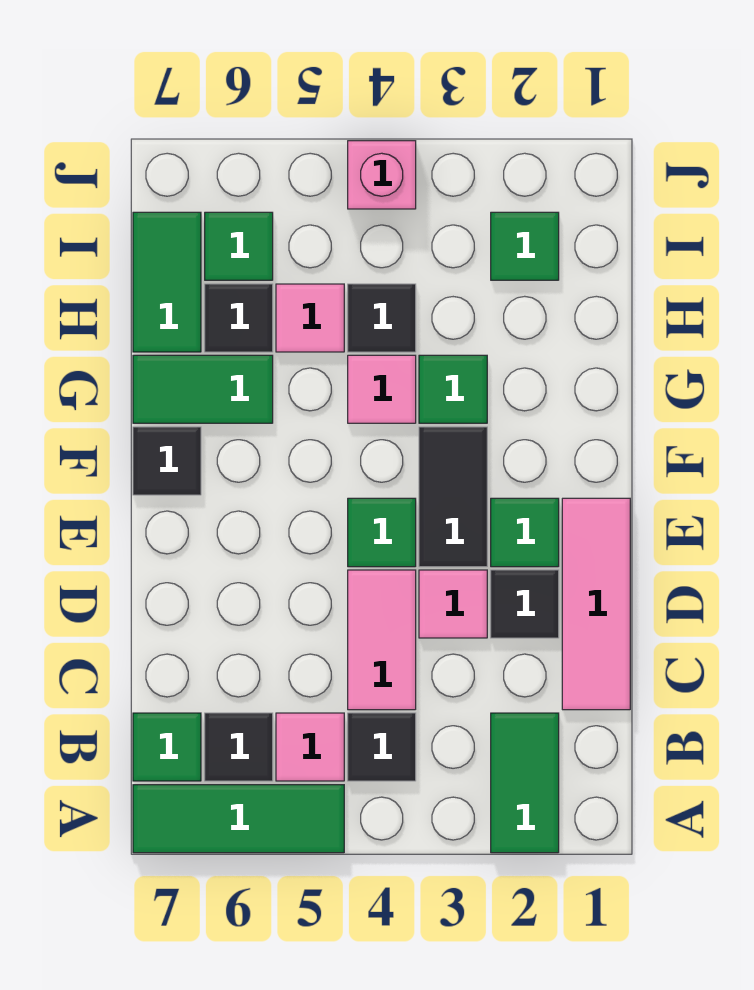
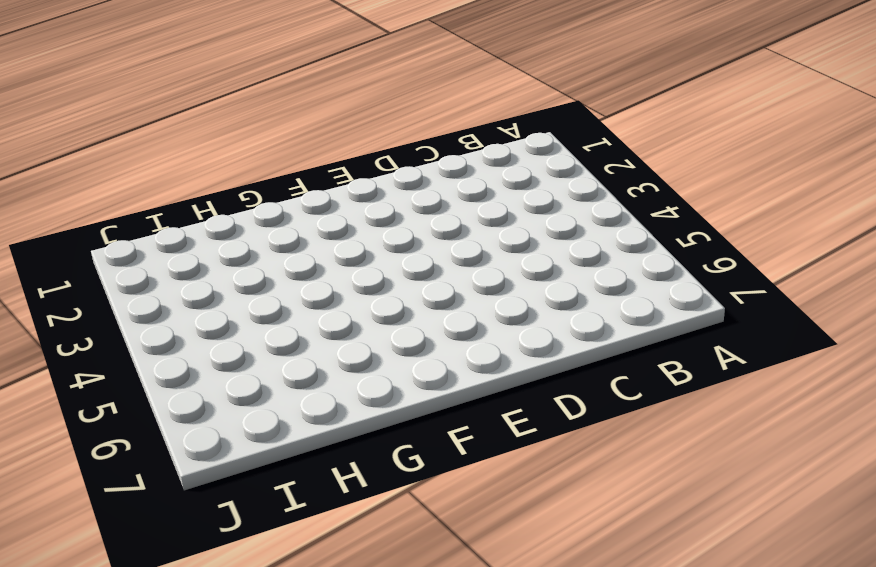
none -> green tile A2:B2 level 1
none -> green tile A5:A7 level 1
none -> black tile B4 level 1

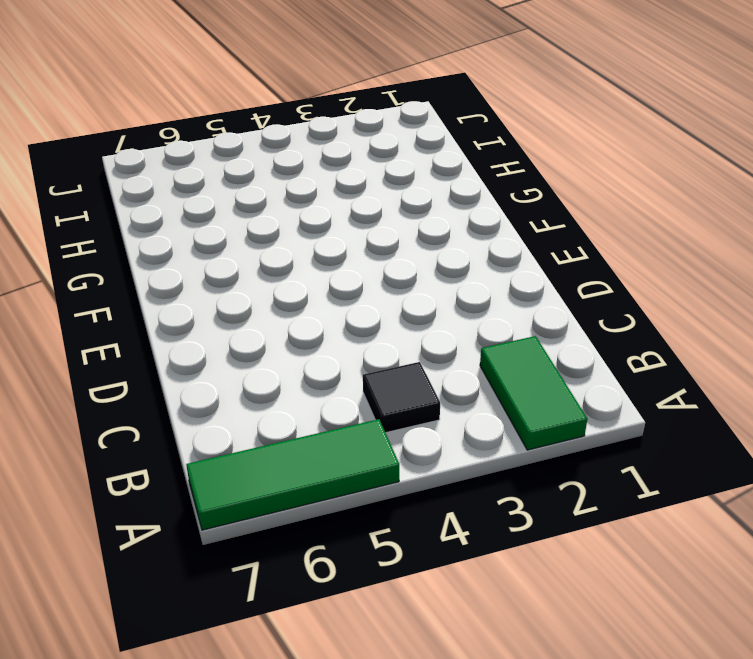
none -> pink tile B5 level 1
none -> black tile B6 level 1
none -> green tile B7 level 1

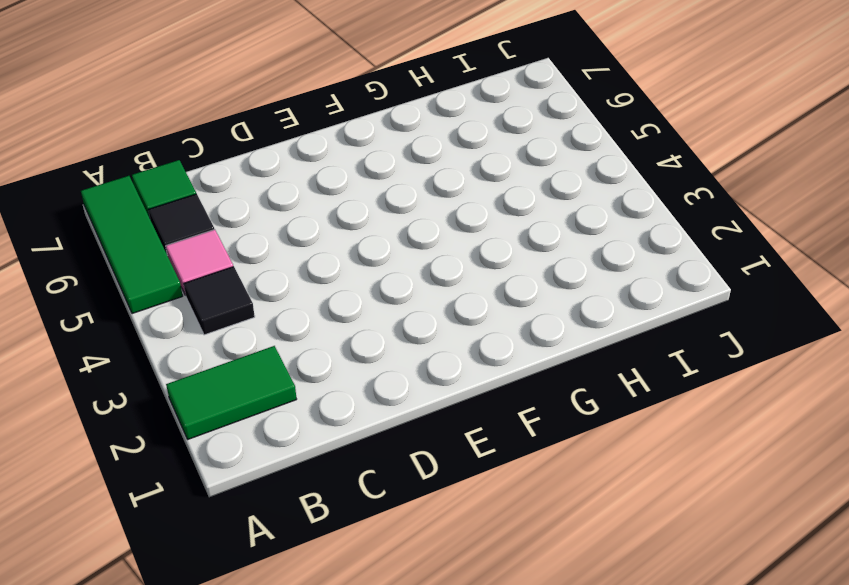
none -> pink tile C1:E1 level 1
none -> pink tile C4:D4 level 1
none -> black tile D2 level 1

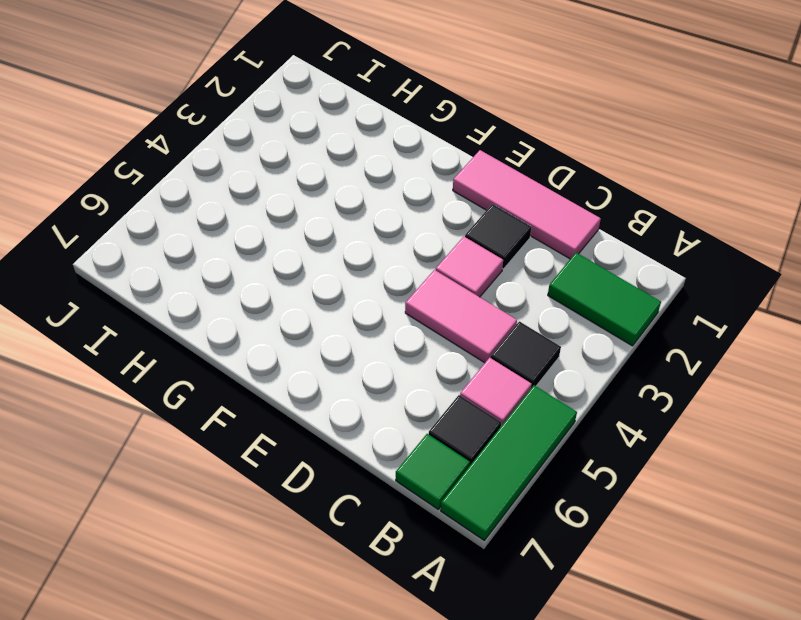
none -> green tile E2 level 1
none -> black tile E3:F3 level 1
none -> green tile E4 level 1

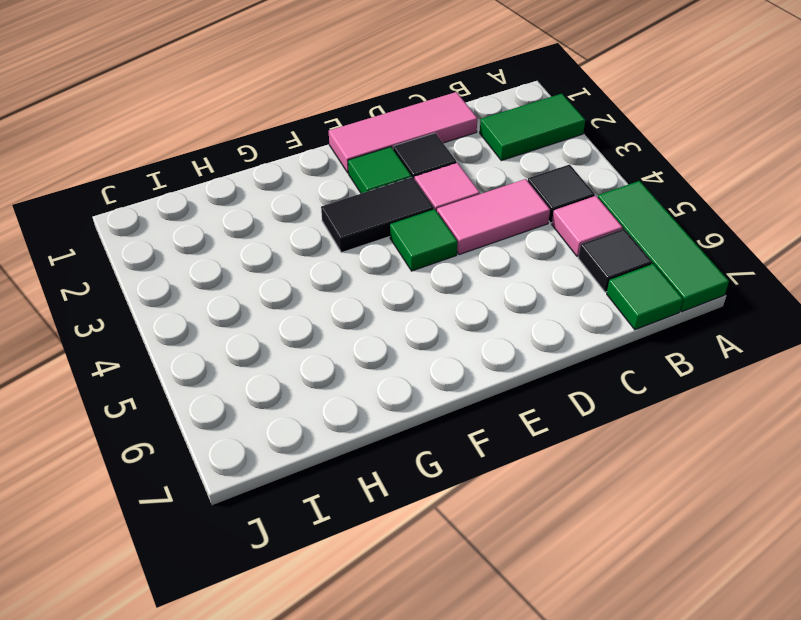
none -> black tile F7 level 1
none -> green tile G3 level 1
none -> pink tile G4 level 1

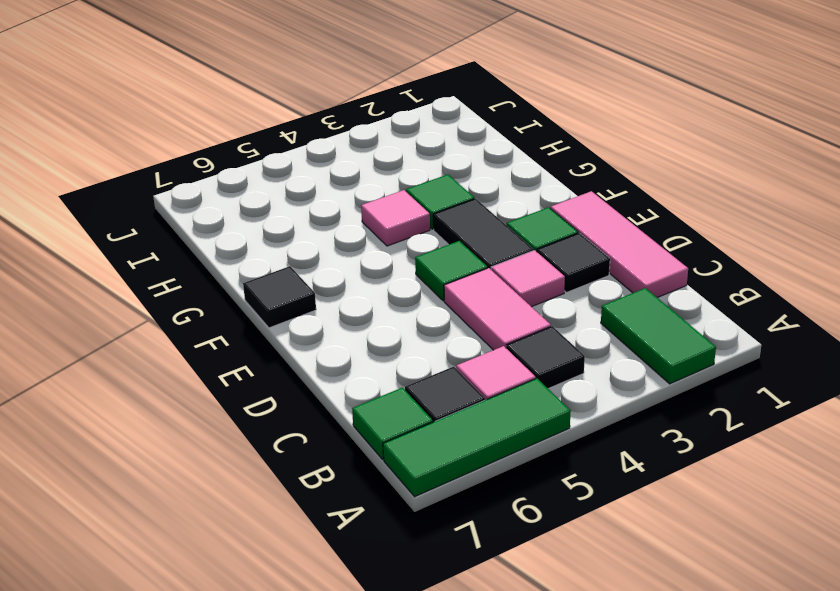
none -> green tile G6:G7 level 1
none -> black tile H4 level 1
none -> pink tile H5 level 1

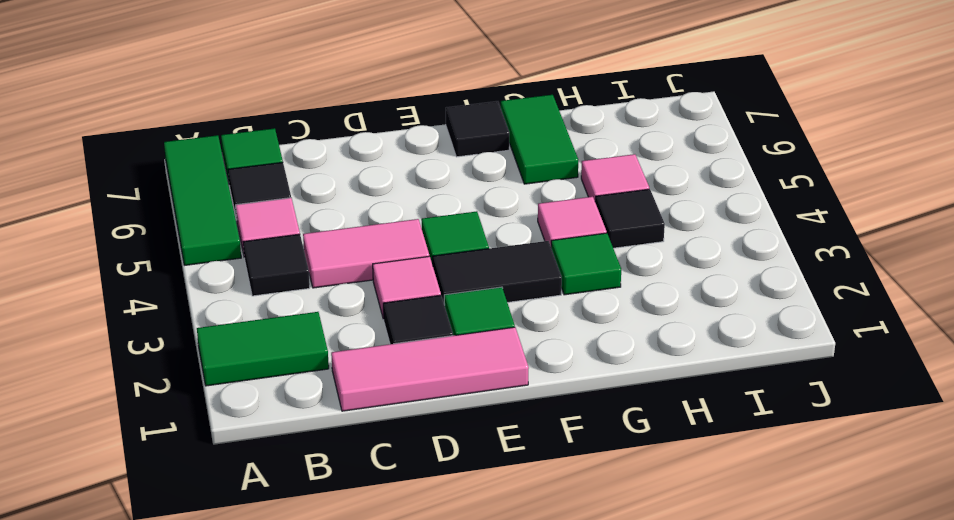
none -> black tile H6 level 1
none -> green tile H7:I7 level 1
none -> green tile I2 level 1

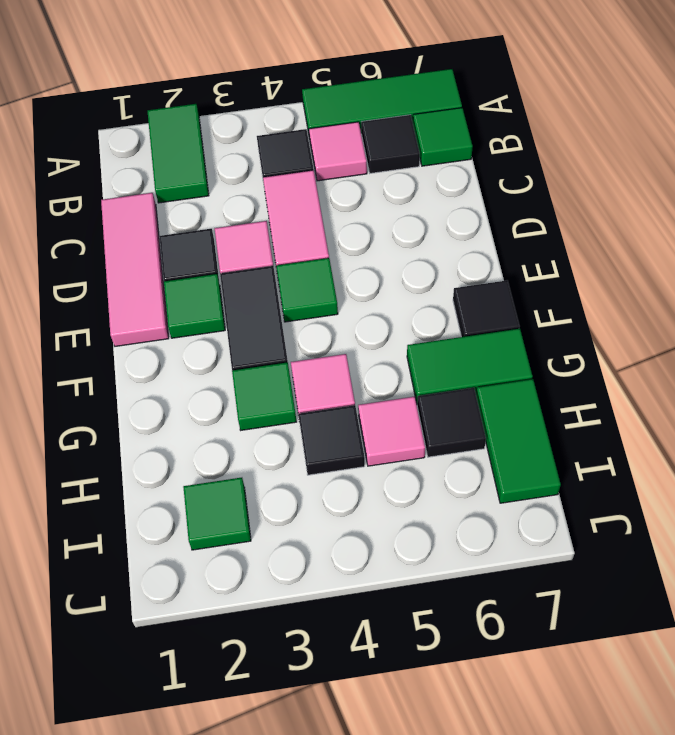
none -> green tile I6 level 1
none -> pink brick J4 level 1

